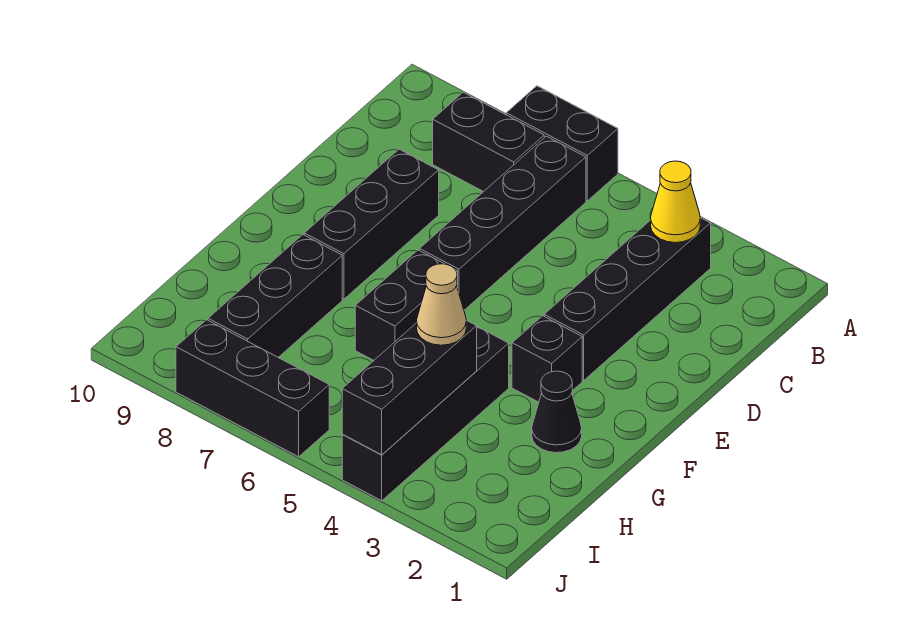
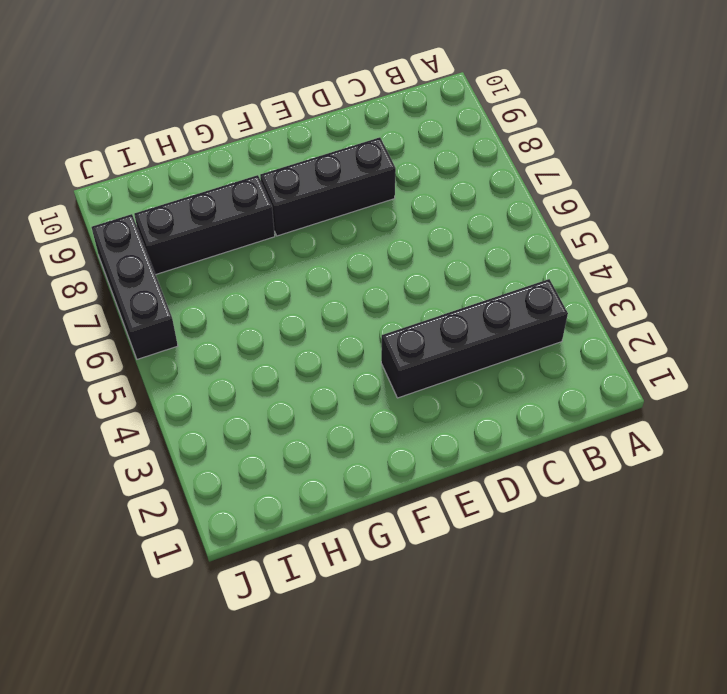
none -> black brick A6:A7 level 1
none -> black brick B6:E6 level 1
none -> black brick B7:B8 level 1

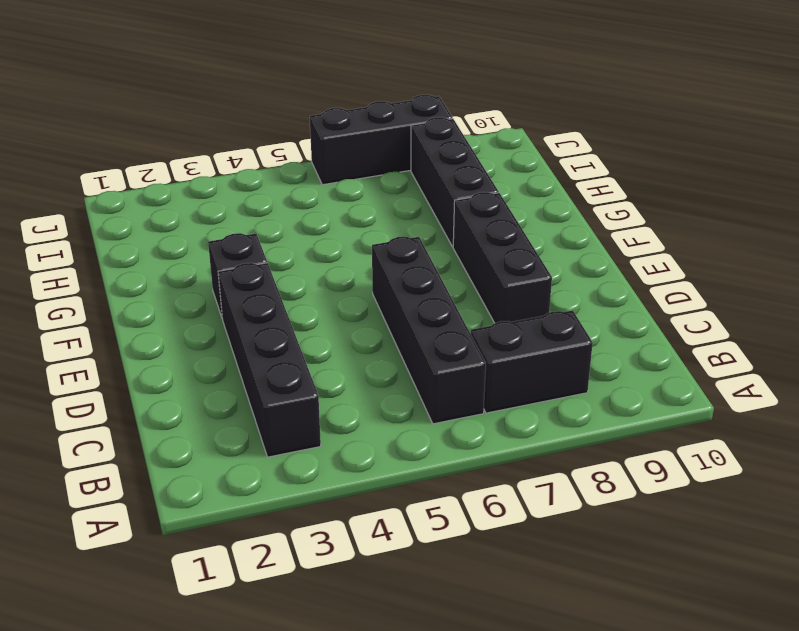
none -> black brick A6:A7 level 1
none -> black brick F6:G6 level 1
none -> black cone G2 level 1

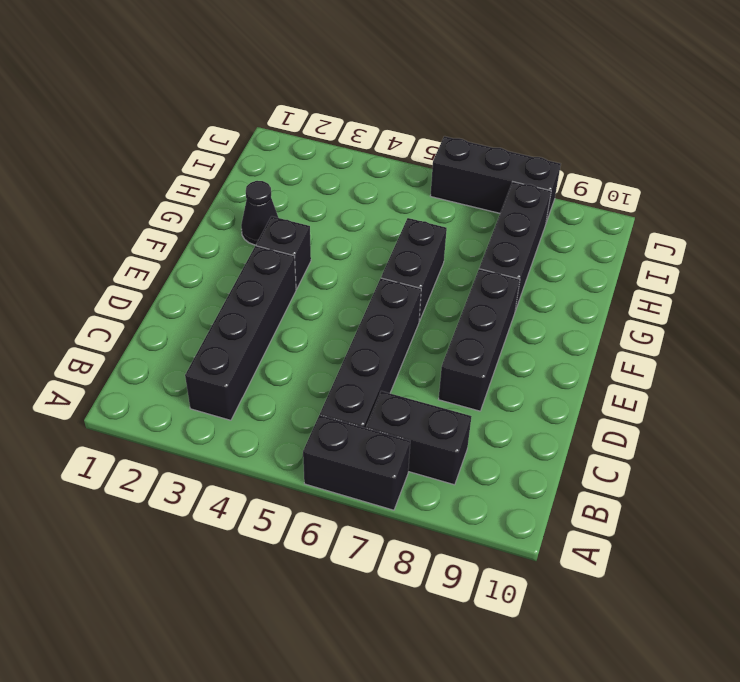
none -> black brick G4:J4 level 1
none -> yellow cone B3 level 2
none -> black brick H4:J4 level 2

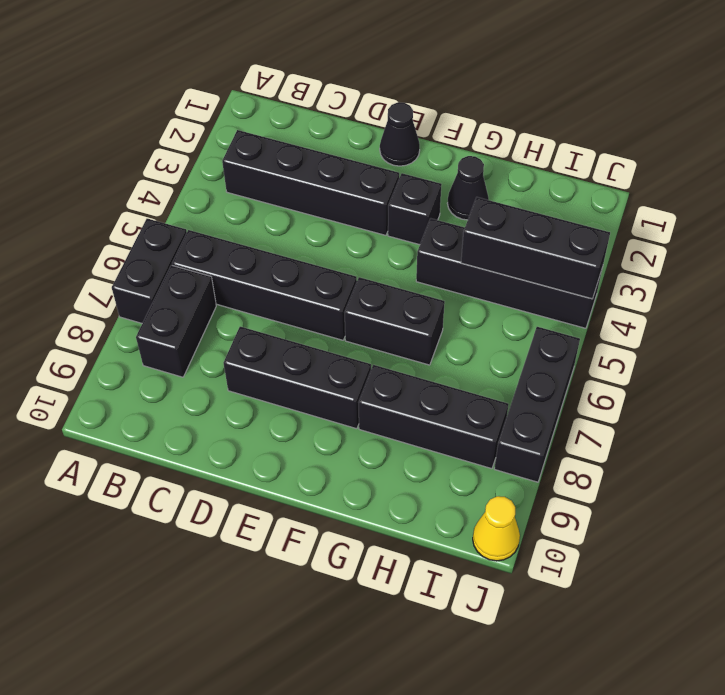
black cone E1 level 1 -> none
yellow cone J10 level 1 -> yellow cone B3 level 2
none -> tan cone H4 level 3

